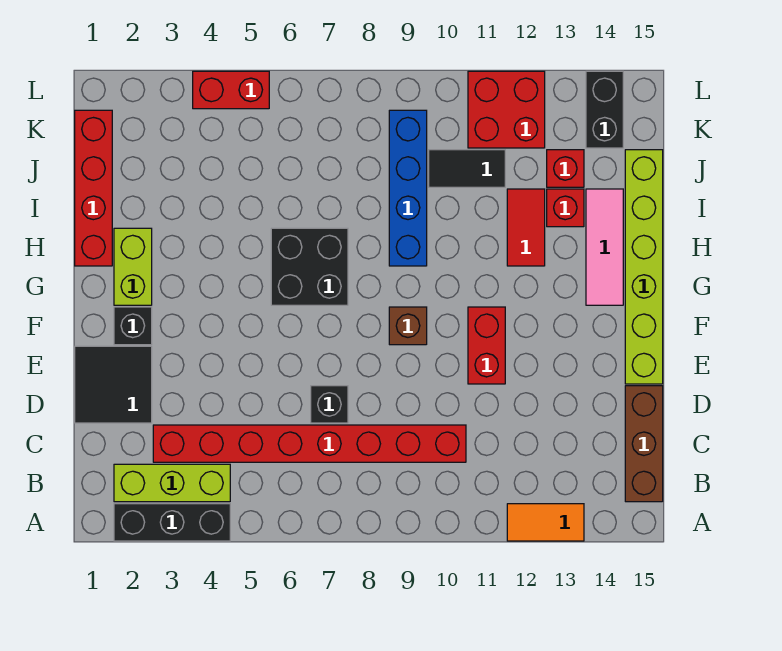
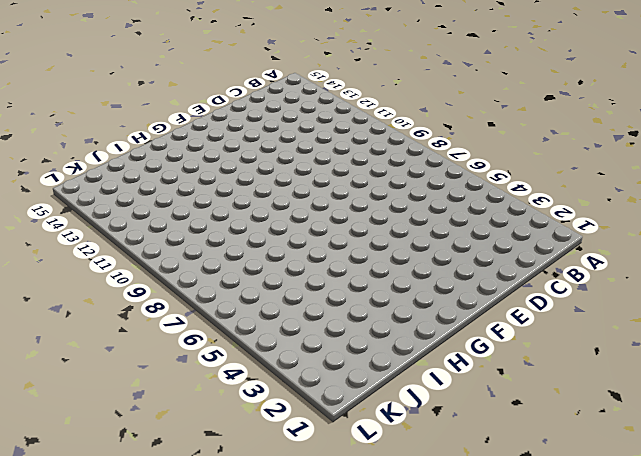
none -> black brick A2:A4 level 1
none -> orange tile A12:A13 level 1
none -> lime brick B2:B4 level 1

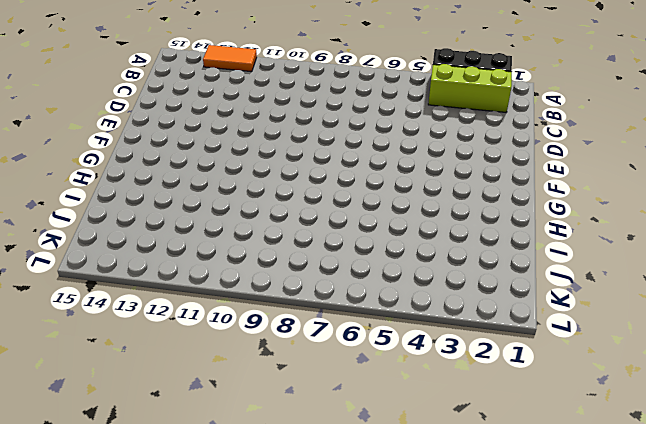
none -> brown brick B15:D15 level 1
none -> red brick C3:C10 level 1
none -> black tile D1:E2 level 1

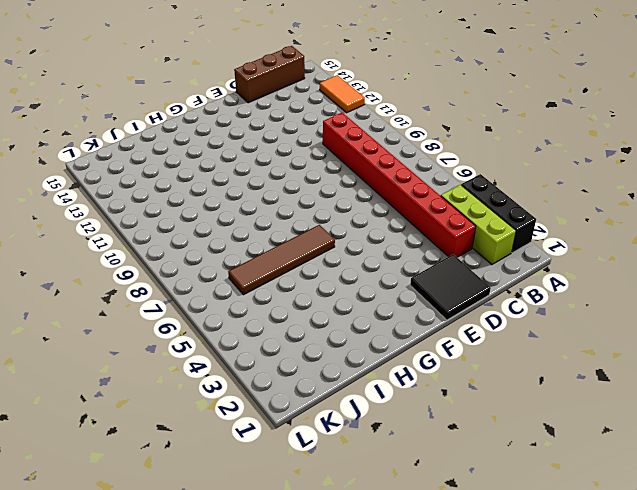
brown tile G6:J6 level 1 -> black brick G6:H7 level 1
none -> black brick D7 level 1
none -> red brick E11:F11 level 1
none -> lime brick E15:J15 level 1

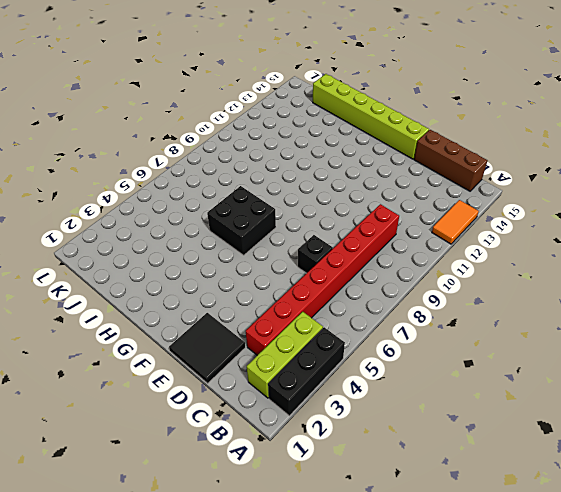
none -> red brick E11:F11 level 1
none -> black brick F2 level 1
none -> brown brick F9 level 1

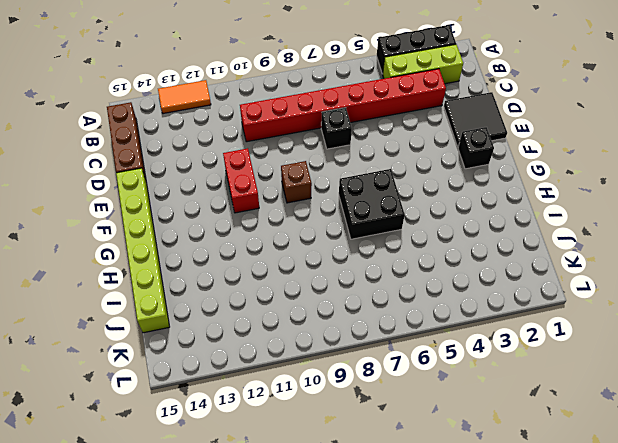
none -> lime brick G2:H2 level 1
none -> pink tile G14:I14 level 1
none -> red brick H1:K1 level 1

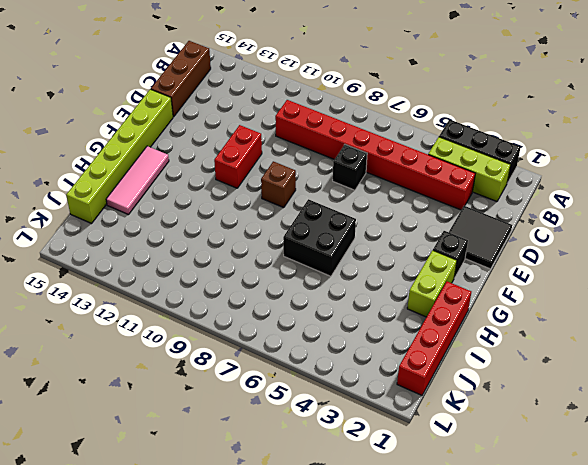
none -> orange tile A12:A13 level 1
none -> blue brick H9:K9 level 1
none -> red tile H12:I12 level 1

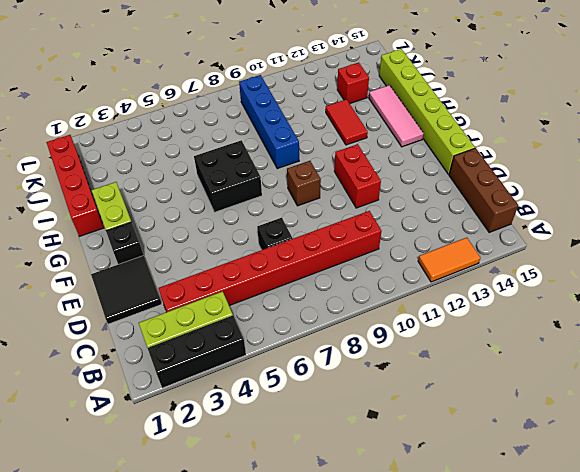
none -> red brick I13 level 1
none -> black tile J10:J11 level 1
none -> red brick K11:L12 level 1

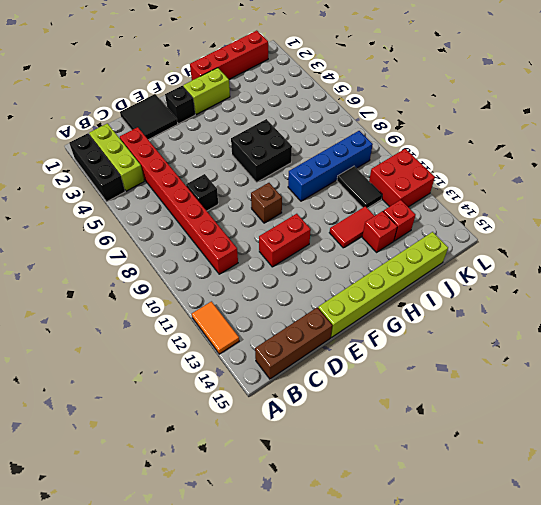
none -> pink tile G14:I14 level 1
none -> black brick K14:L14 level 1
none -> red brick L4:L5 level 1

